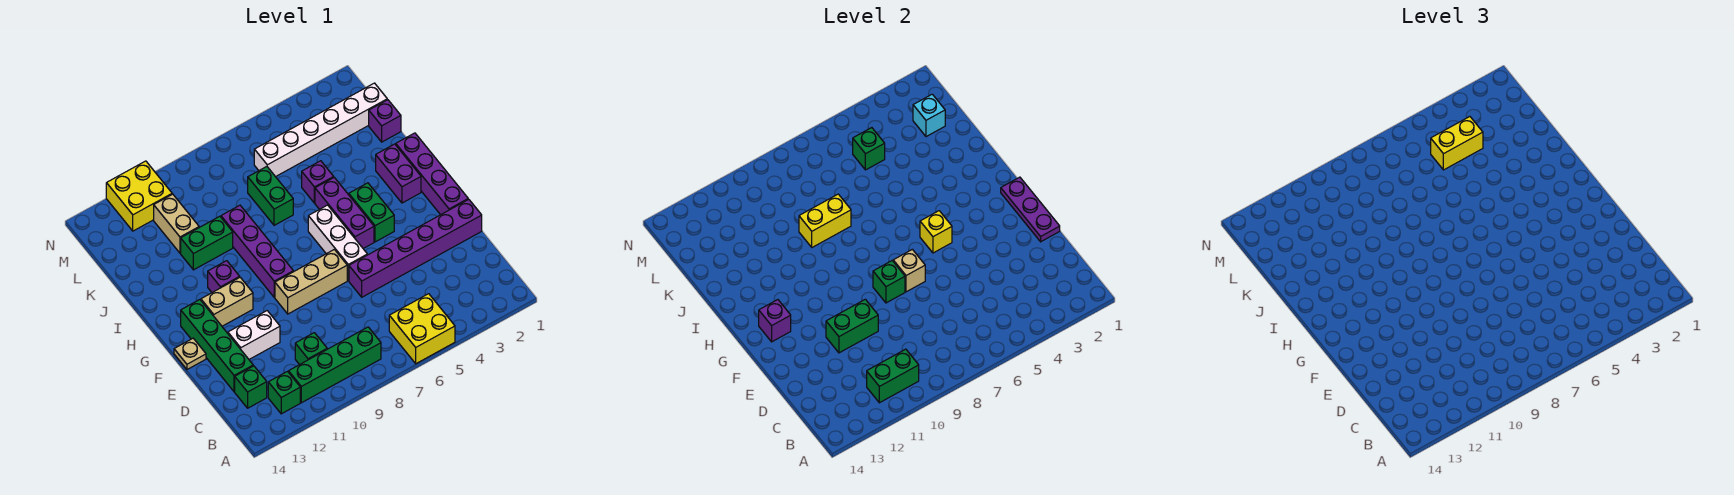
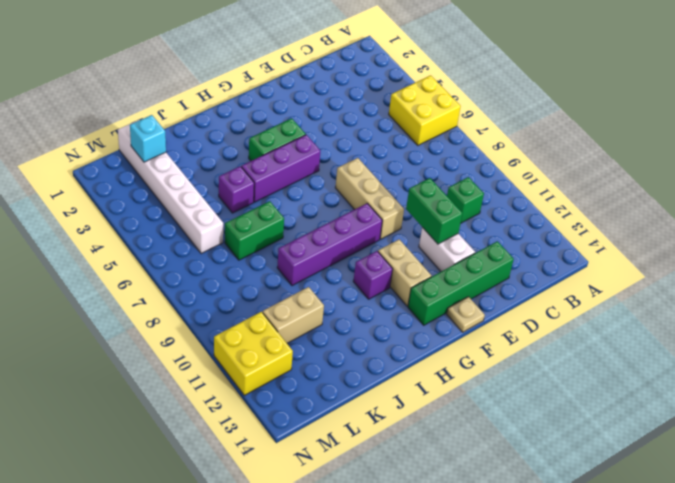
none -> green brick B8:B11 level 1
none -> green brick B12 level 1
none -> green brick C13 level 1
none -> purple brick E1:E6 level 1

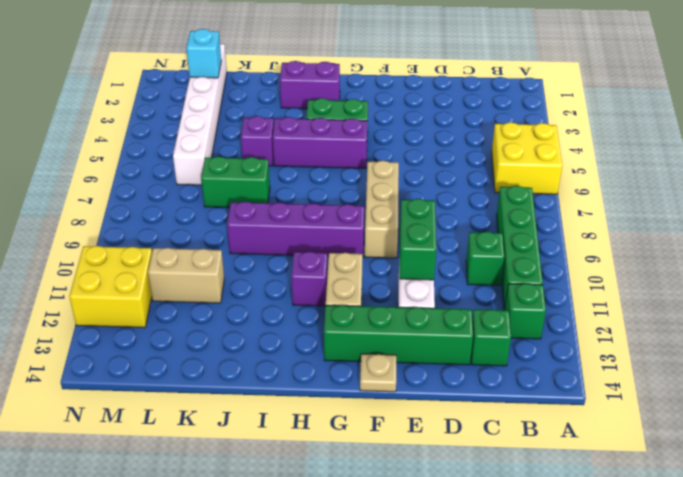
none -> purple brick E1:E6 level 1
none -> purple brick F1:I1 level 1
none -> white brick F6:H6 level 1
none -> green brick J10:J11 level 1

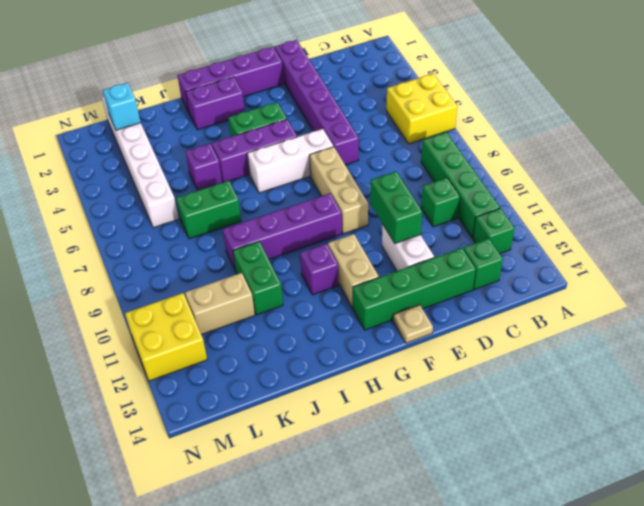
none -> purple brick K1 level 1
none -> green brick B10:B11 level 2
none -> purple plate E1:G1 level 2
none -> tan brick F7 level 2

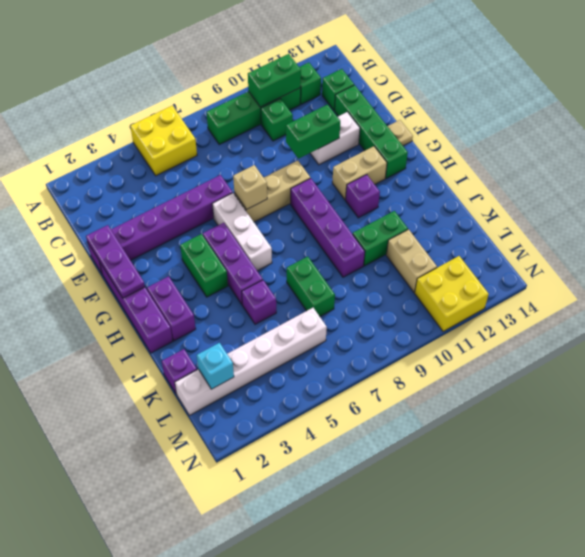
none -> green brick F8 level 2
none -> yellow brick G5 level 2
none -> purple brick G13 level 2
none -> yellow brick J8:J9 level 2

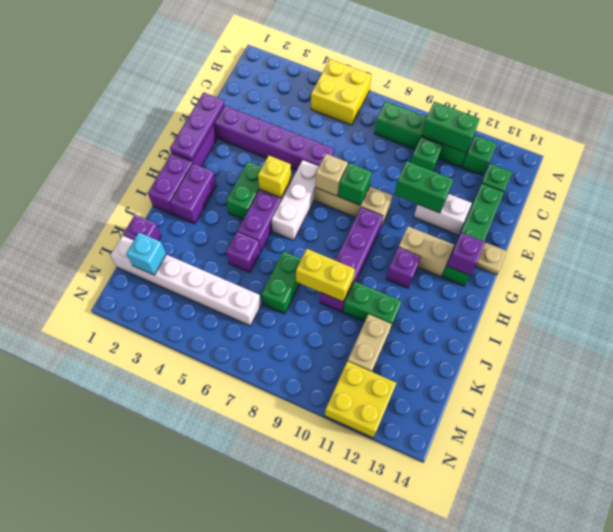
none -> green brick L5 level 2
none -> yellow brick L4:L5 level 3

